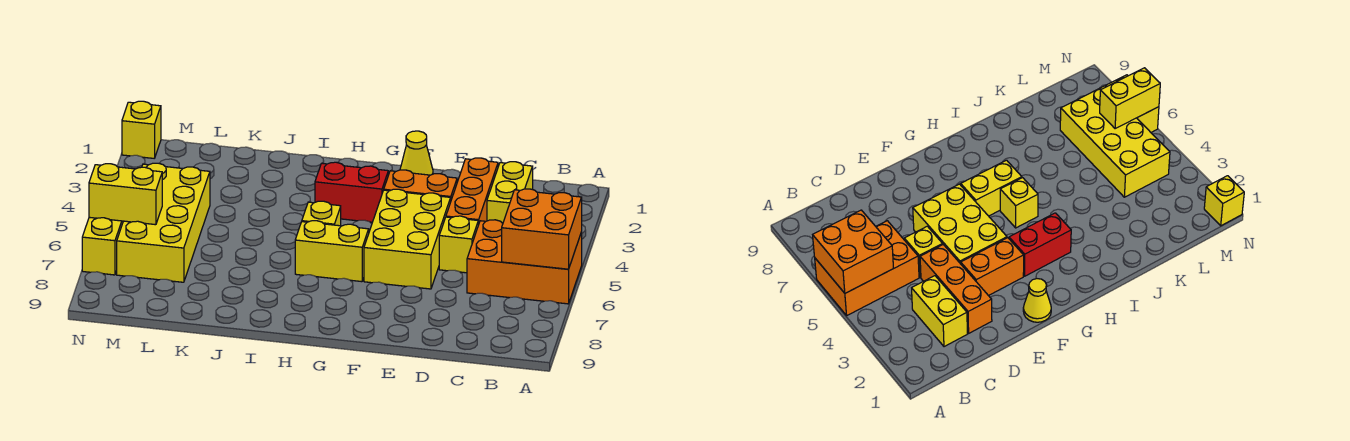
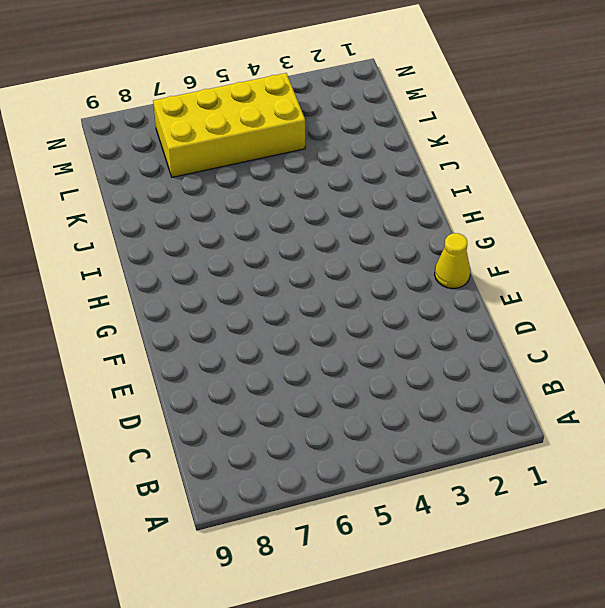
none -> orange brick A5:C6 level 1
none -> yellow brick C2:C3 level 1
none -> orange brick D2:D4 level 1

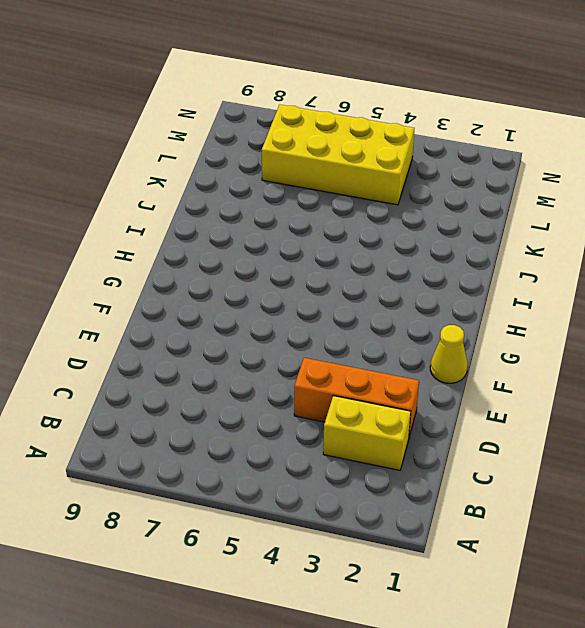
none -> orange brick A5:C6 level 1
none -> yellow brick D5 level 1
none -> orange brick E3:F3 level 1

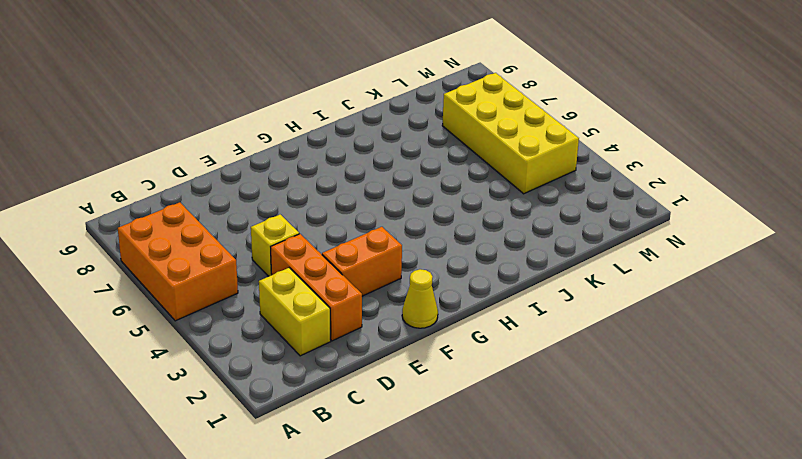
orange brick A5:B7 level 1 -> orange brick A5:C6 level 1
none -> yellow brick E4:F6 level 1
none -> red brick G3:H3 level 1
none -> yellow brick G6:H6 level 1

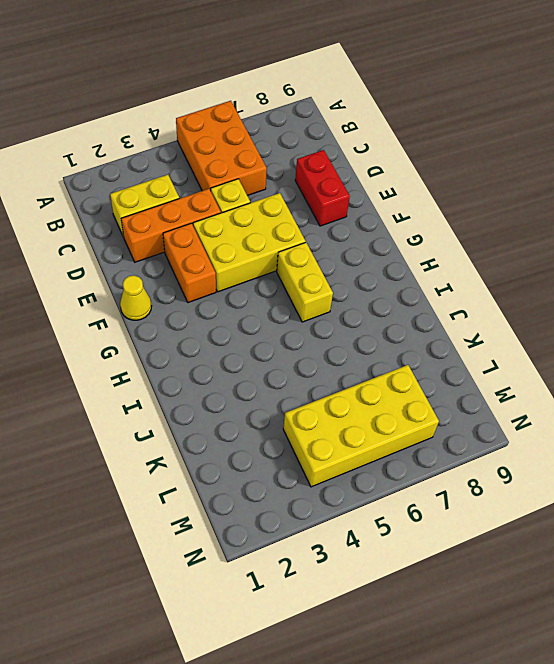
red brick D8:E8 level 1 -> red brick G3:H3 level 1
none -> yellow brick H5 level 1
none -> yellow brick N1 level 1
none -> yellow brick N6:N7 level 1

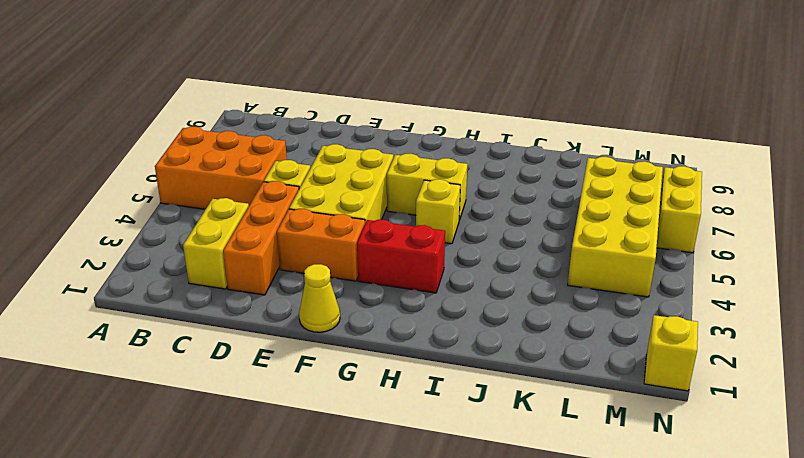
none -> orange brick A5:B6 level 2
none -> yellow brick M6:N6 level 2

